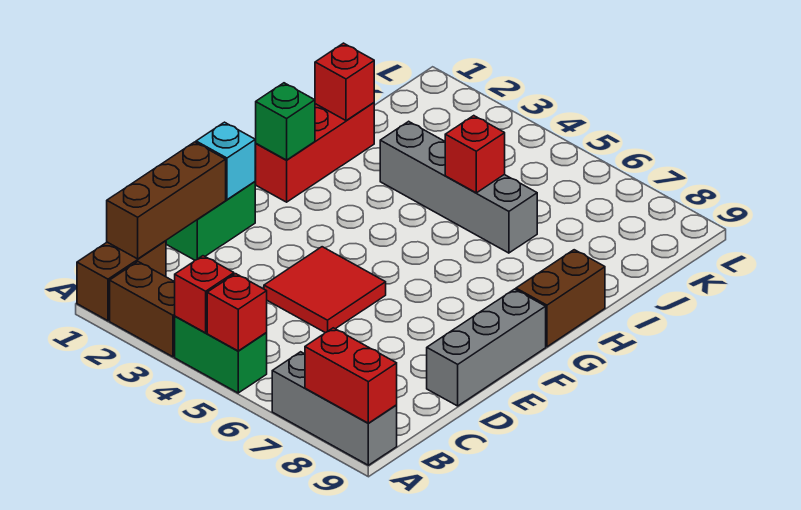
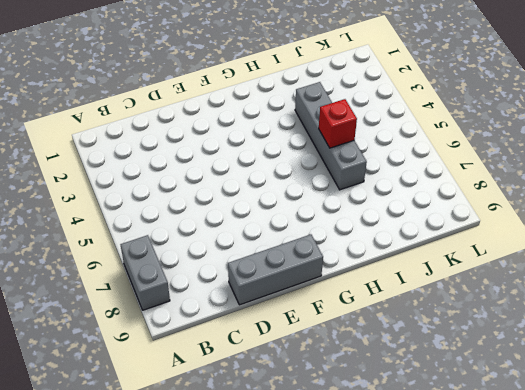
grey brick A7:A8 level 1 -> grey brick A7:A9 level 1
none -> brown brick A1:B1 level 1
none -> brown brick A2:A3 level 1
none -> green brick A4:A5 level 1

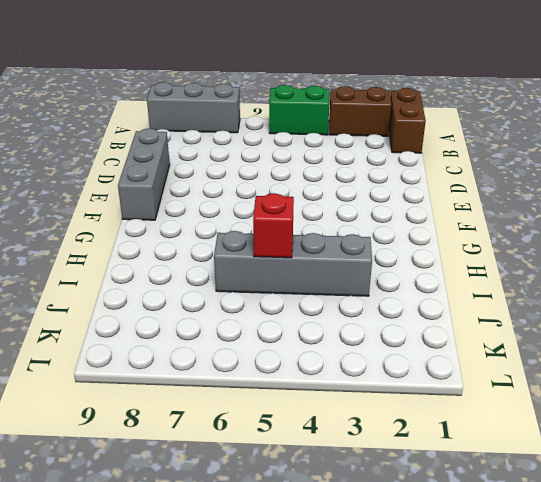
none -> green brick D1:E1 level 1
none -> red tile D4:E5 level 1
none -> red brick G1:I1 level 1

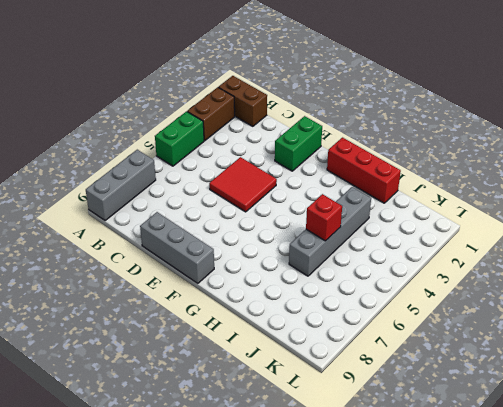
green brick E1:E2 level 1 -> green brick D1:E1 level 1
none -> brown brick G9:H9 level 1
none -> red brick A4 level 2
none -> red brick A5 level 2

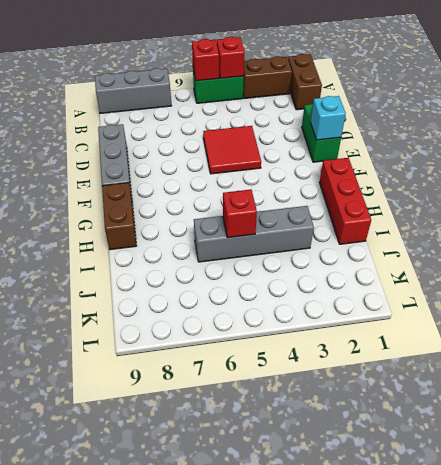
none -> red brick A8:A9 level 2
none -> brown brick B1:D1 level 2
none -> green brick G1 level 2

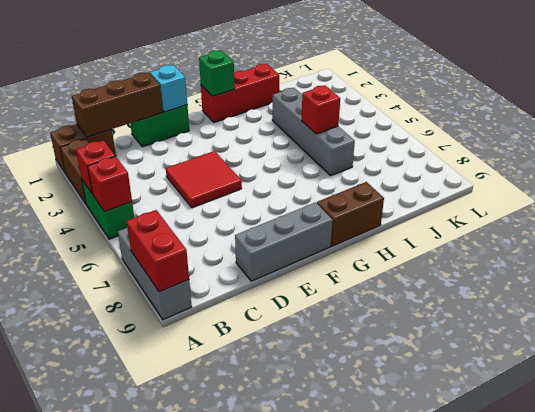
none -> red brick I1 level 2

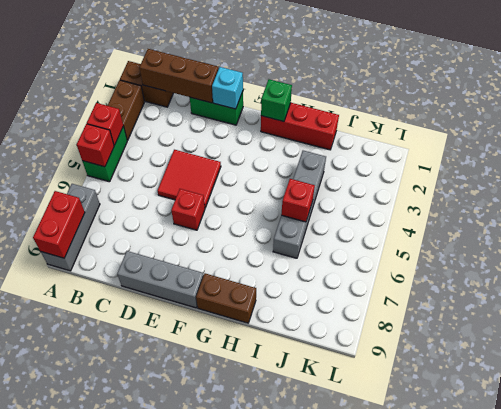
red brick E6 level 1 -> red brick I1 level 2

